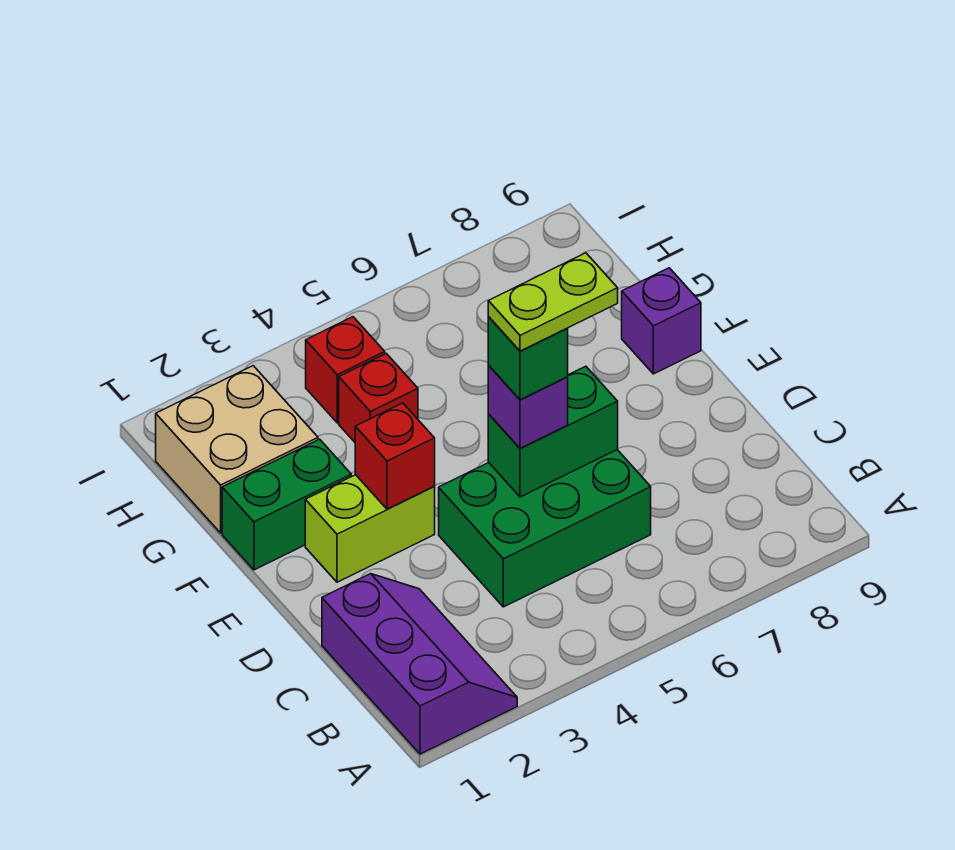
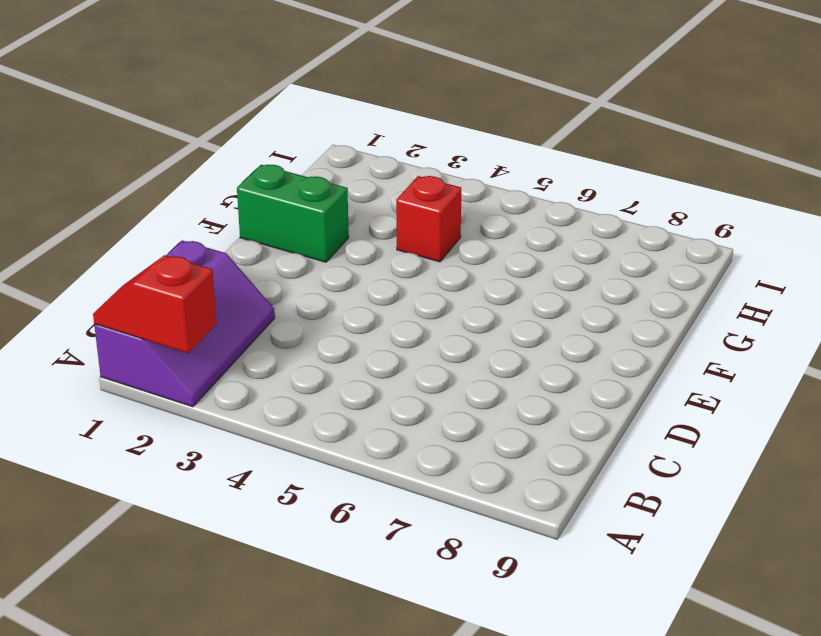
red slope A1:A2 level 2 top 2 -> none
none -> green brick C4:D6 level 1
none -> lime brick E2:E3 level 1
none -> purple brick F9 level 1

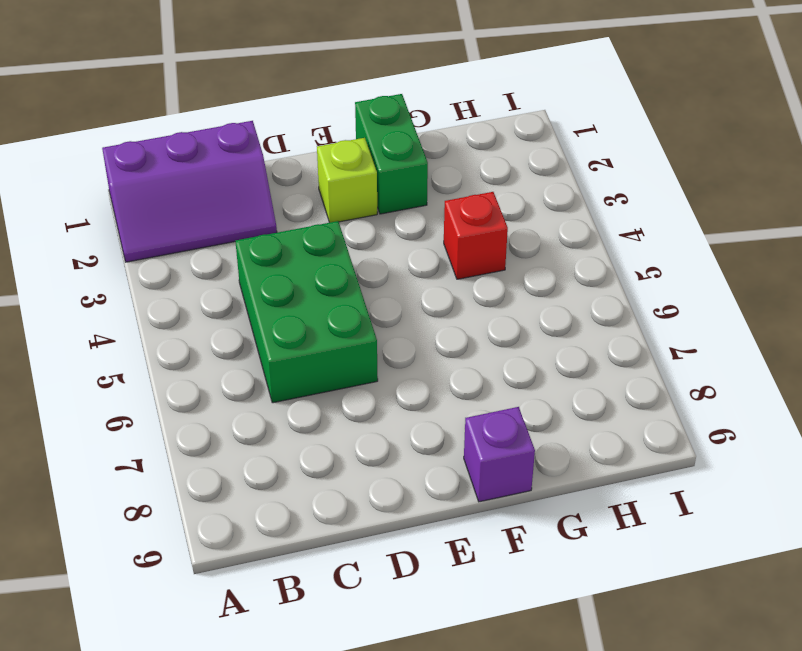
lime brick E2 level 1 -> lime brick E2:E3 level 1
none -> tan brick G1:H2 level 1
none -> red brick H4 level 1
none -> green brick D5:D6 level 2

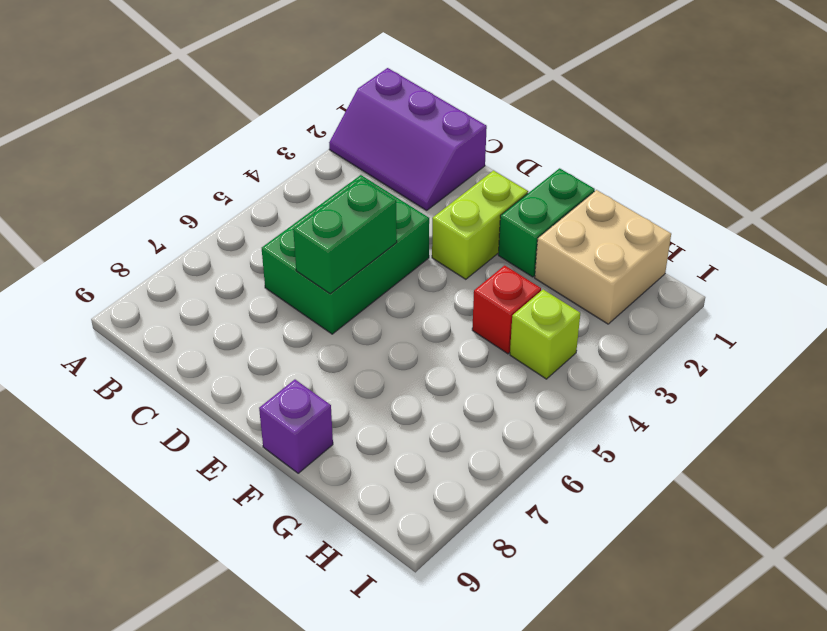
lime brick H4 level 1 -> red brick H4 level 1
none -> red brick E3 level 2
none -> purple brick D5 level 3
none -> green brick D5 level 4

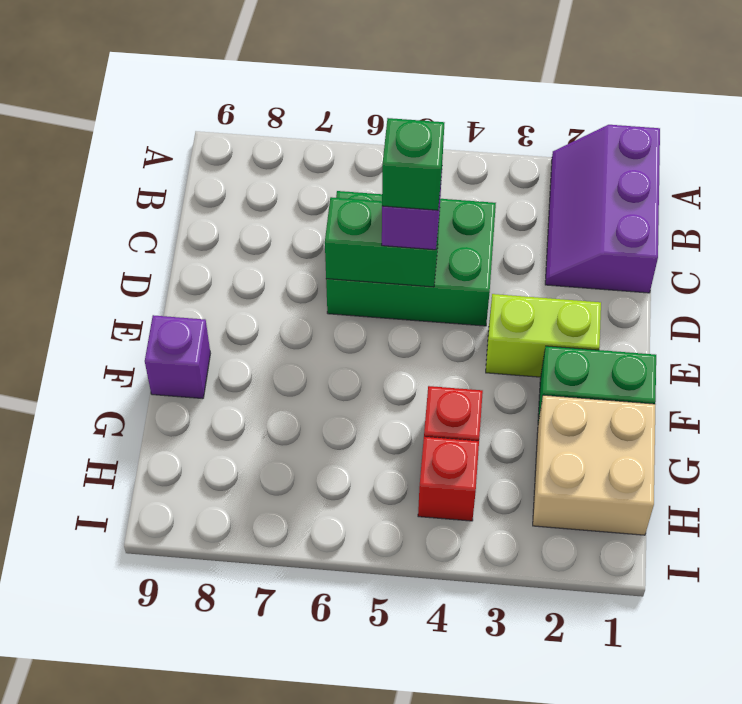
none -> red brick E3 level 2
none -> lime plate D5:D6 level 5

